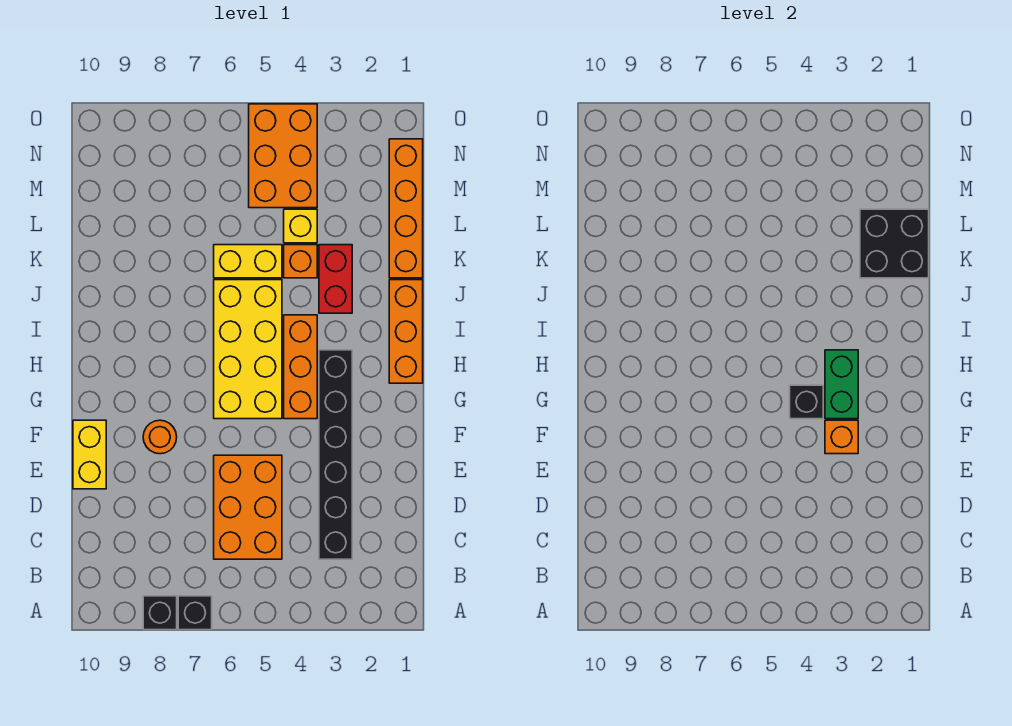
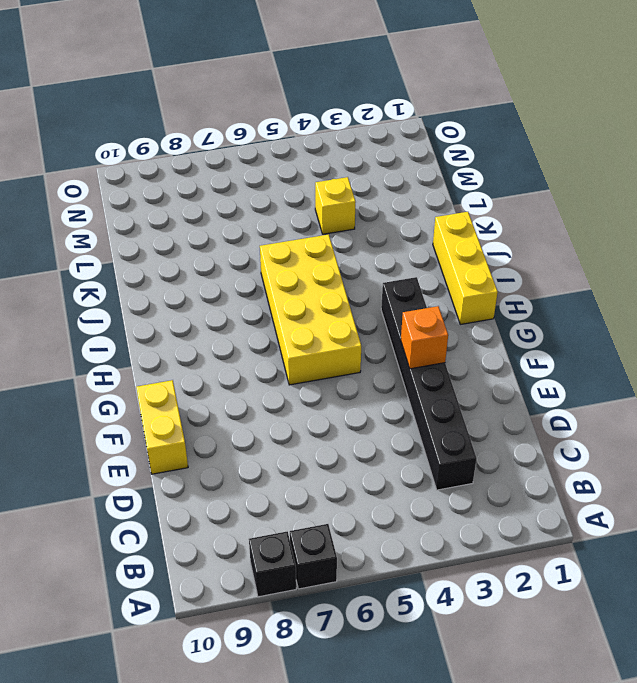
yellow brick H1:J1 level 1 -> orange brick H1:J1 level 1
none -> orange brick C5:E6 level 1
none -> orange round brick F8 level 1
none -> orange brick G4:I4 level 1

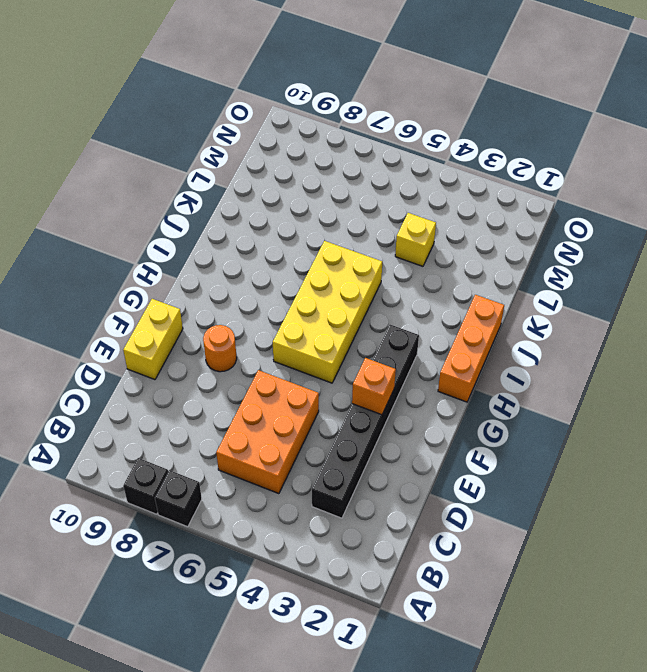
none -> orange brick G4:I4 level 1
none -> red brick J3:K3 level 1
none -> orange brick K1:N1 level 1

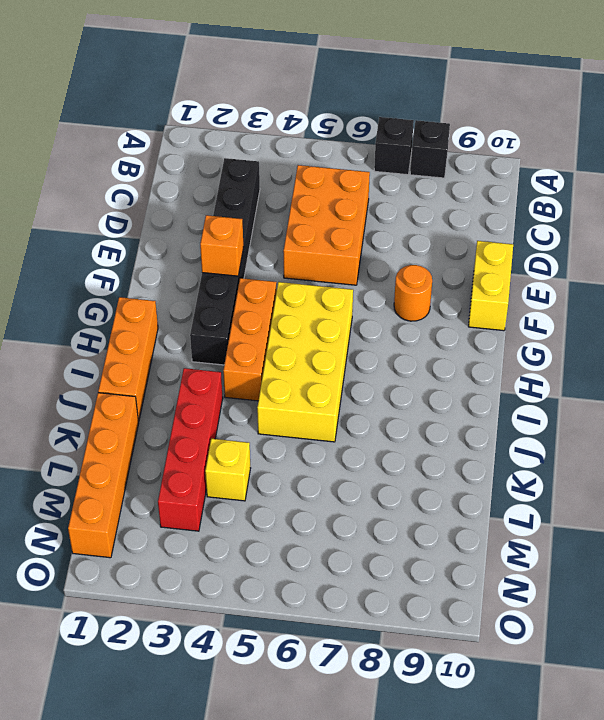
red brick J3:M3 level 1 -> red brick J3:K3 level 1
none -> orange brick K4 level 1
none -> yellow brick K5:K6 level 1
none -> orange brick M4:O5 level 1

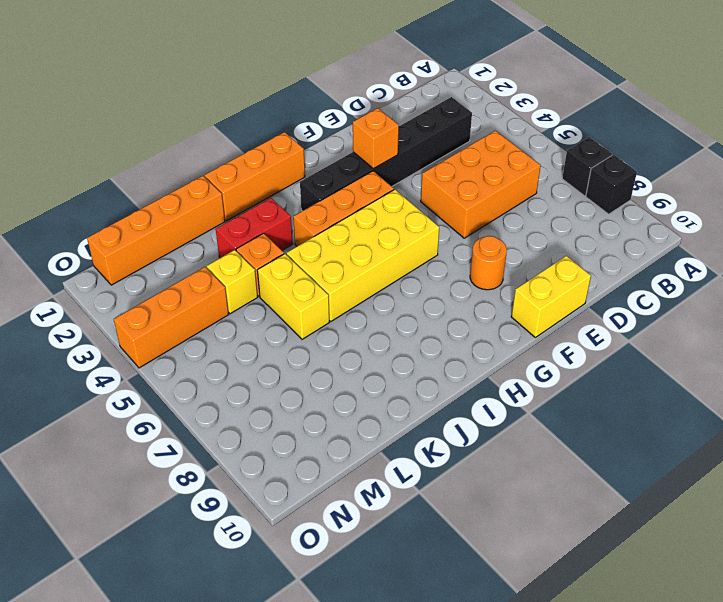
orange brick M4:O4 level 1 -> orange brick M4:O5 level 1
none -> green brick G3:H3 level 2
none -> black brick G4 level 2
none -> black brick K1:L2 level 2

